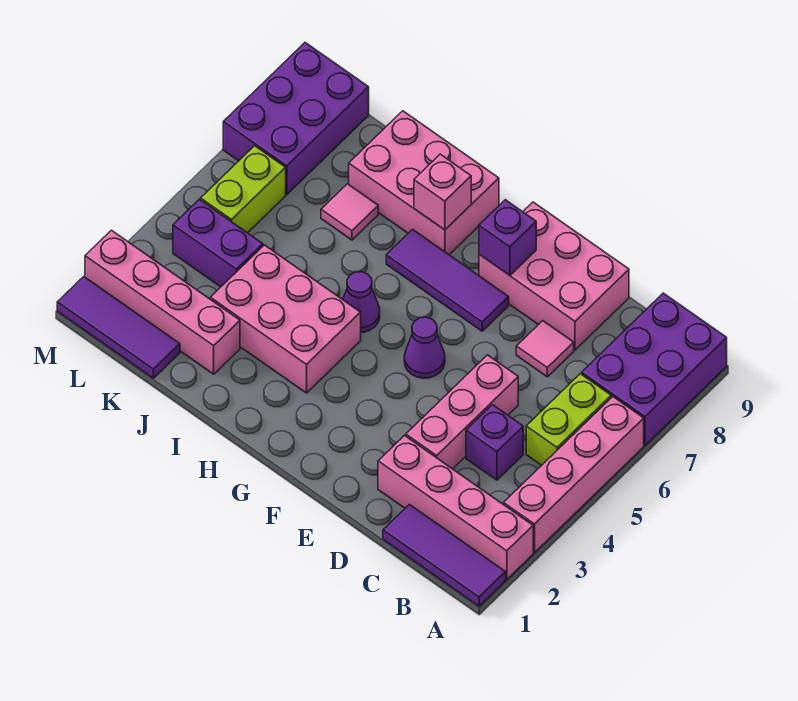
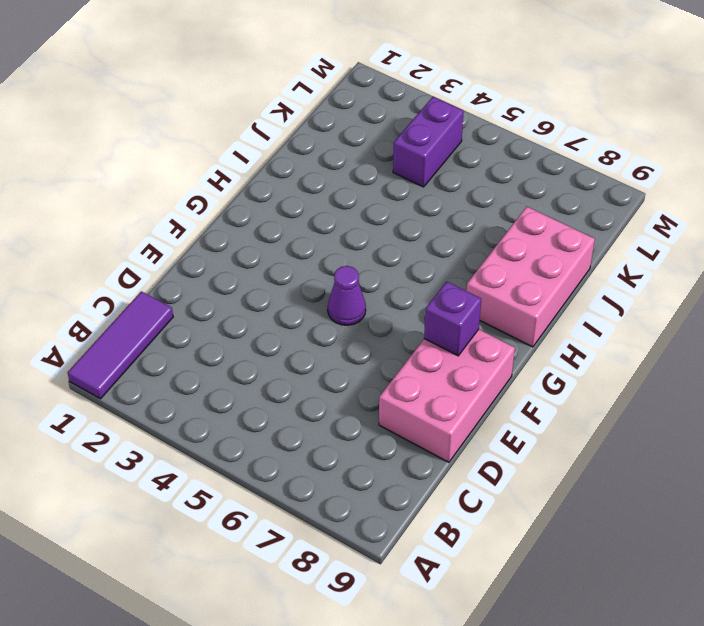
none -> pink brick A2:D2 level 1
none -> pink brick A3:A6 level 1
none -> purple brick A7:B9 level 1

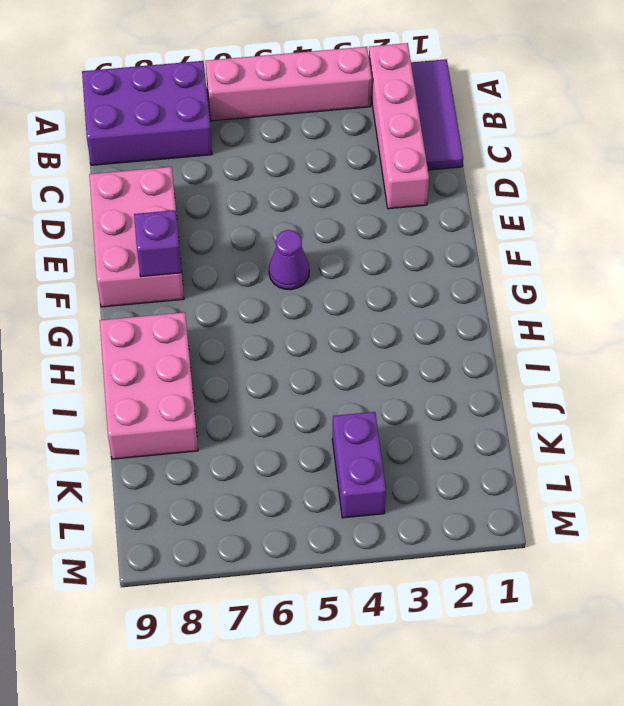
none -> lime brick B5:B6 level 1
none -> purple brick C4 level 1
none -> pink brick D3:D5 level 1

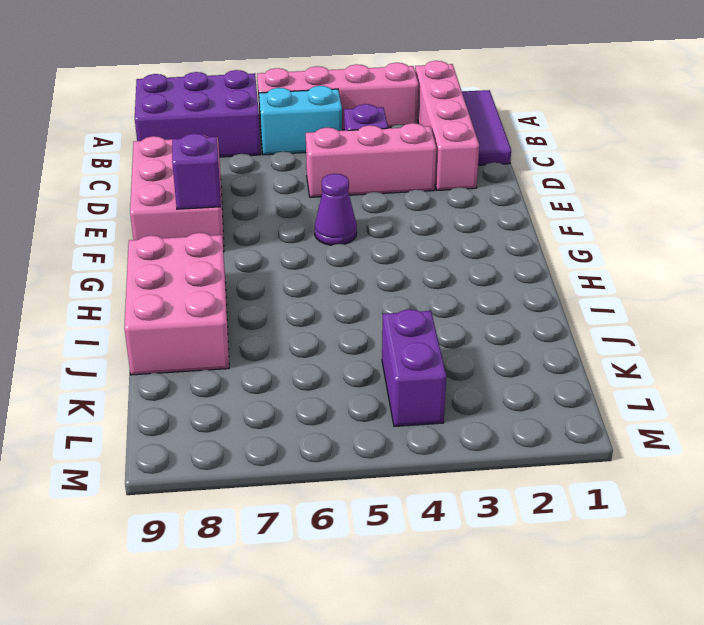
cyan brick B5:B6 level 1 -> lime brick B5:B6 level 1
none -> pink tile D7 level 1
none -> purple tile F7:H7 level 1
none -> pink brick H3:J4 level 1

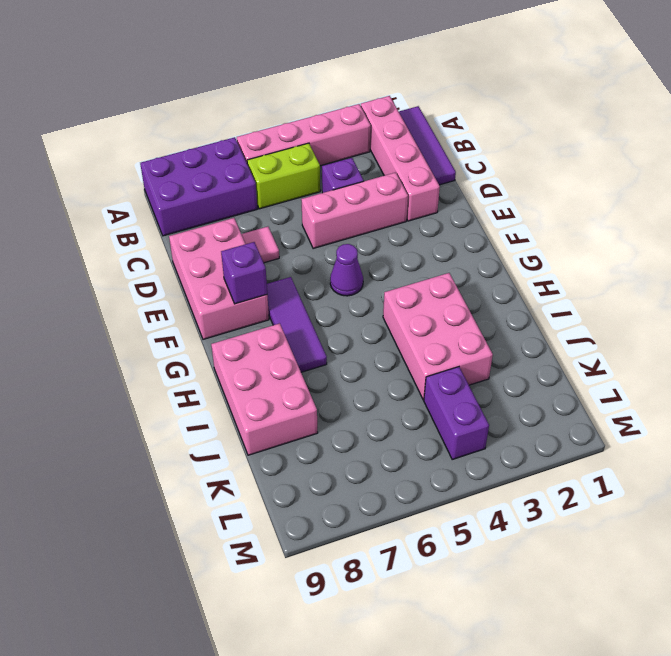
none -> purple cone H5 level 1
none -> pink brick J2:M2 level 1
none -> pink tile J7 level 1

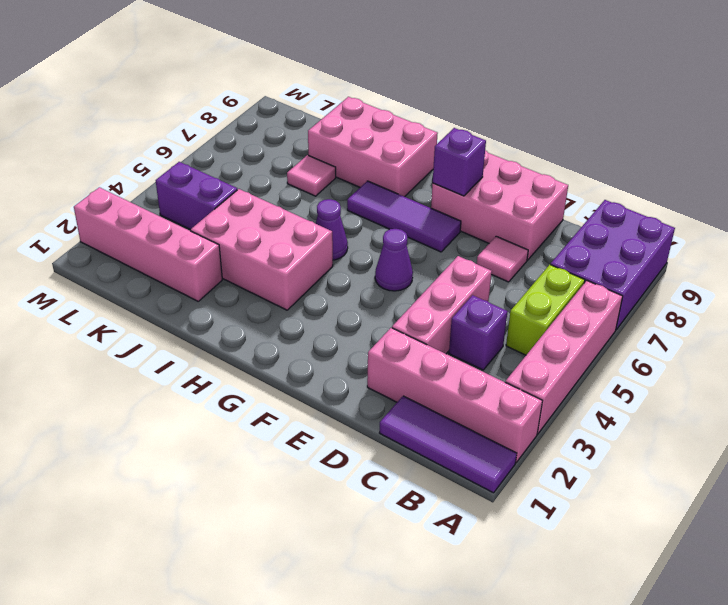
none -> purple tile K1:M1 level 1
none -> lime brick L5:L6 level 1
none -> purple brick L7:M9 level 1

